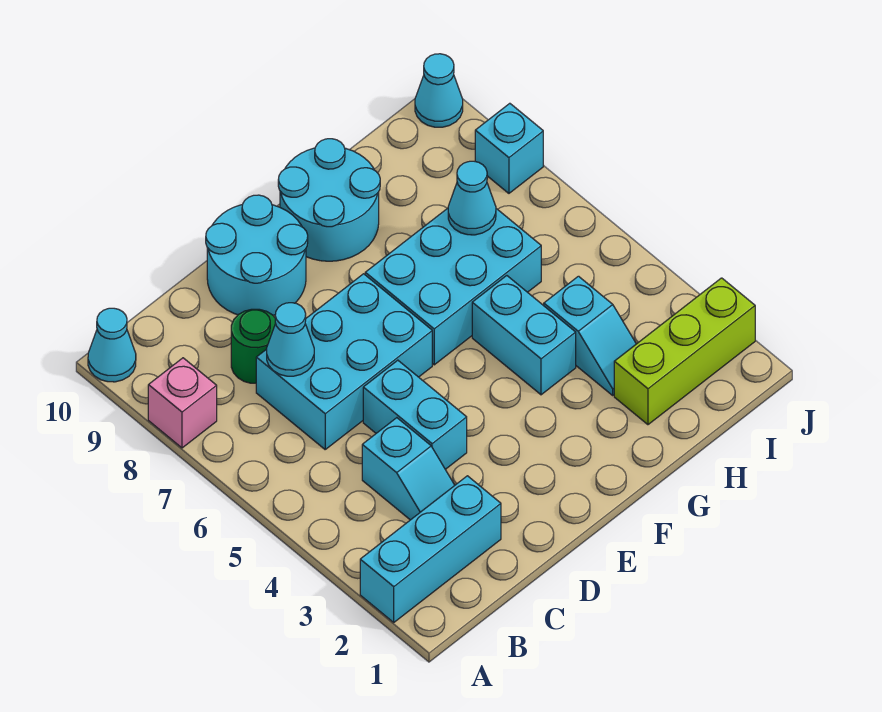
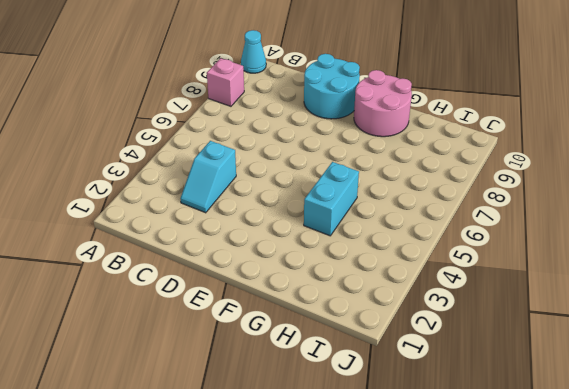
pink round brick F9:G10 level 1 -> cyan round brick F9:G10 level 1
none -> cyan brick A2:C2 level 1
none -> cyan brick C6:E7 level 1
none -> green round brick C8 level 1

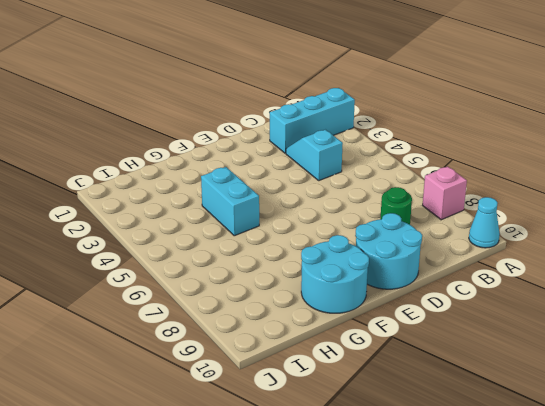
none -> cyan brick C6:E7 level 1
none -> cyan brick D4:D5 level 1
none -> cyan brick F6:H7 level 1

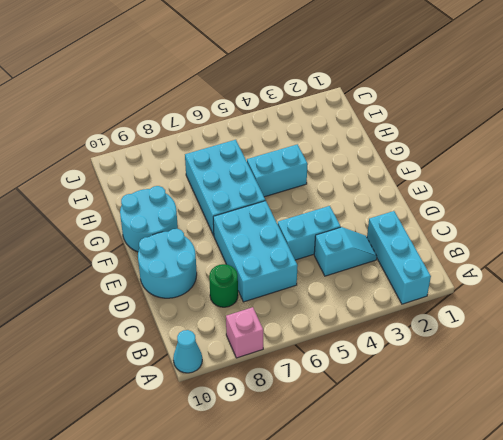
none -> lime brick H2:J2 level 1
none -> cyan slope H3:H4 level 1 top 4
none -> cyan brick J8 level 1

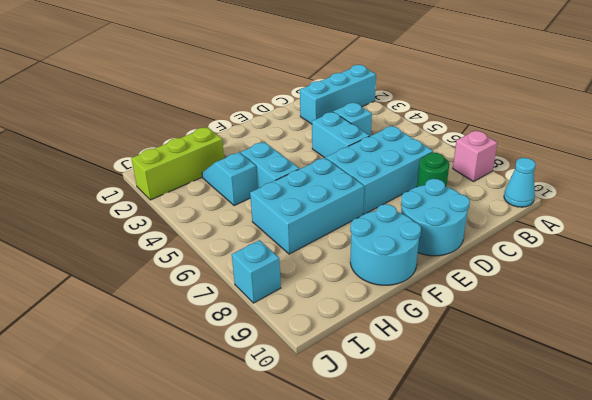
none -> cyan cone J10 level 1
none -> cyan cone C7 level 2
none -> cyan cone H7 level 2

